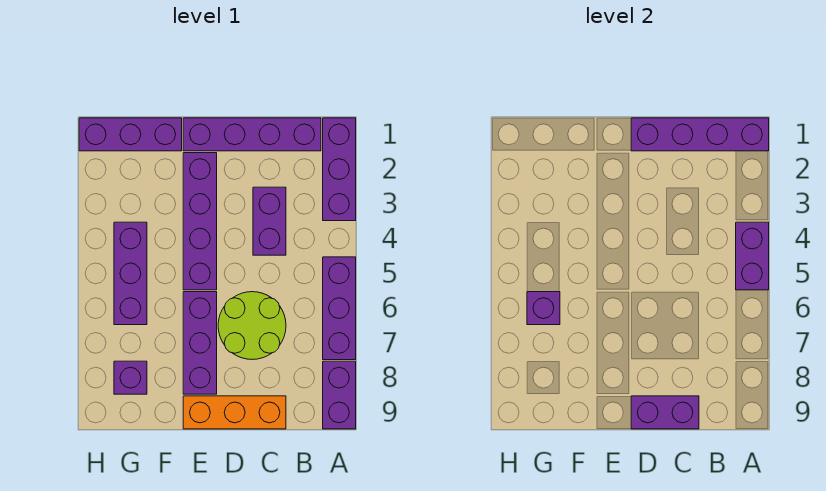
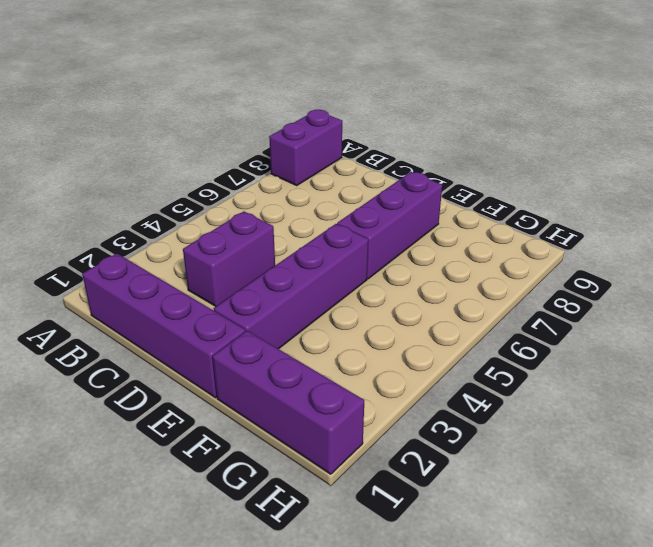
none -> purple brick A1:A3 level 1
none -> purple brick A5:A7 level 1
none -> lime round brick C6:D7 level 1

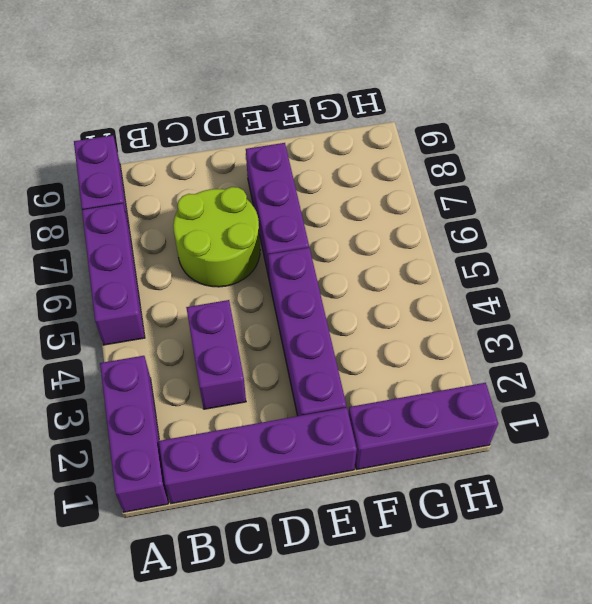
none -> orange brick C9:E9 level 1
none -> purple brick G4:G6 level 1
none -> purple brick G8 level 1

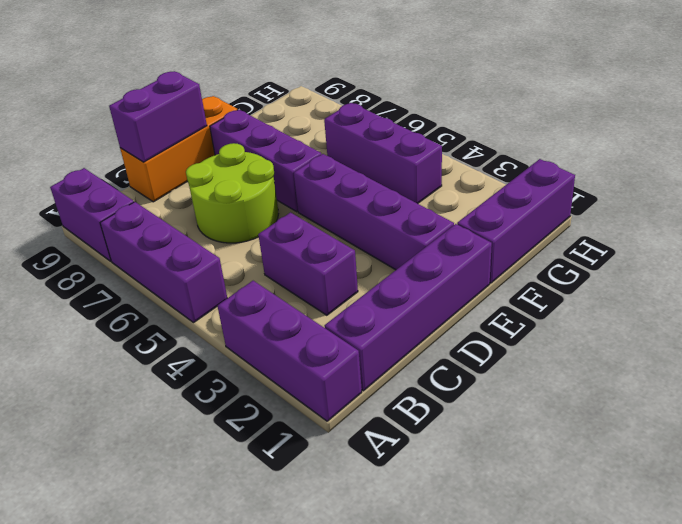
none -> purple brick G8 level 1
none -> purple brick A1:D1 level 2
none -> purple brick A4:A5 level 2

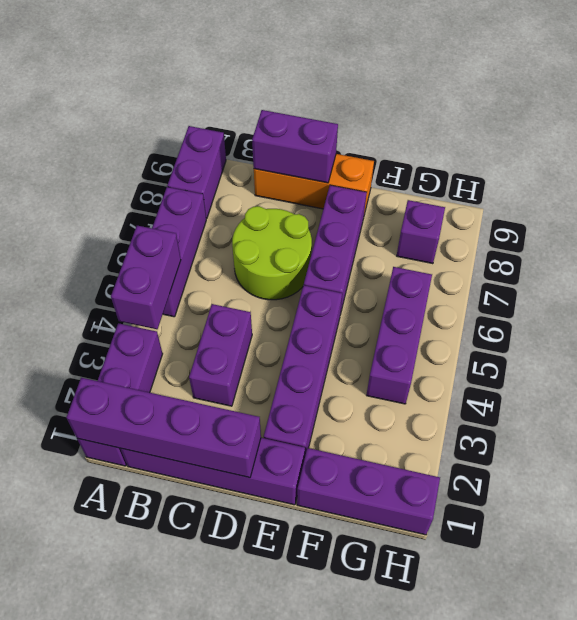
none -> purple brick G6 level 2

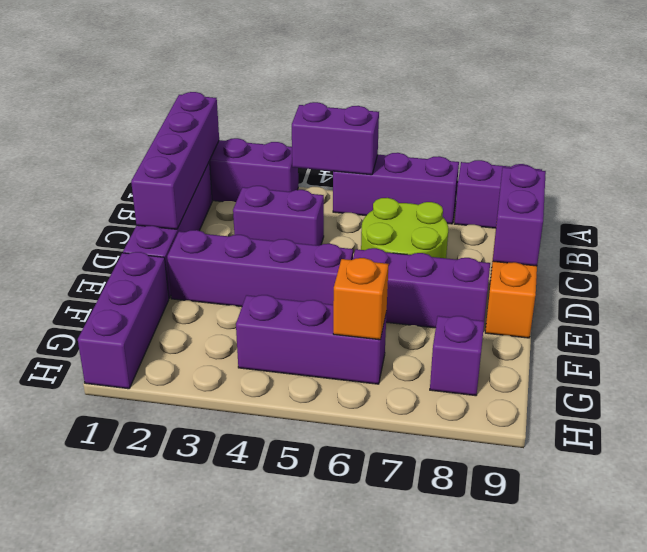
orange brick G6 level 2 -> purple brick G6 level 2

